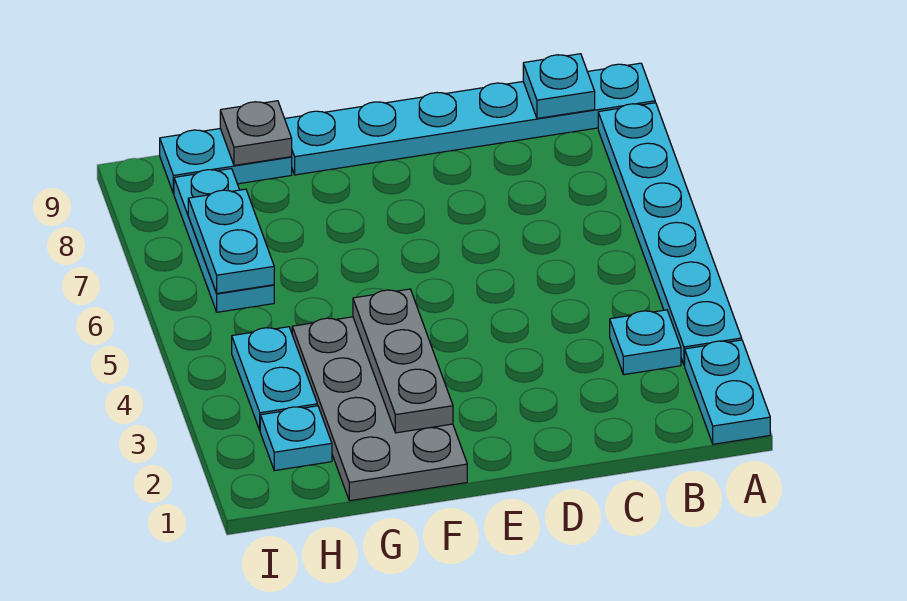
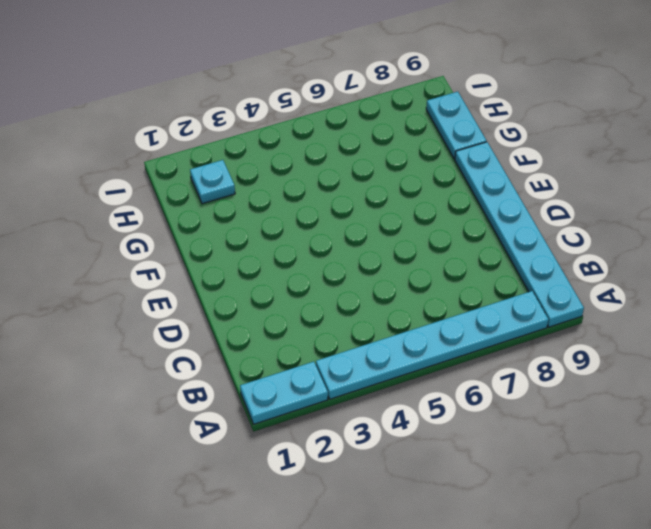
none -> cyan plate B3 level 1
none -> grey plate F1:G4 level 1
none -> cyan plate H3:H4 level 1

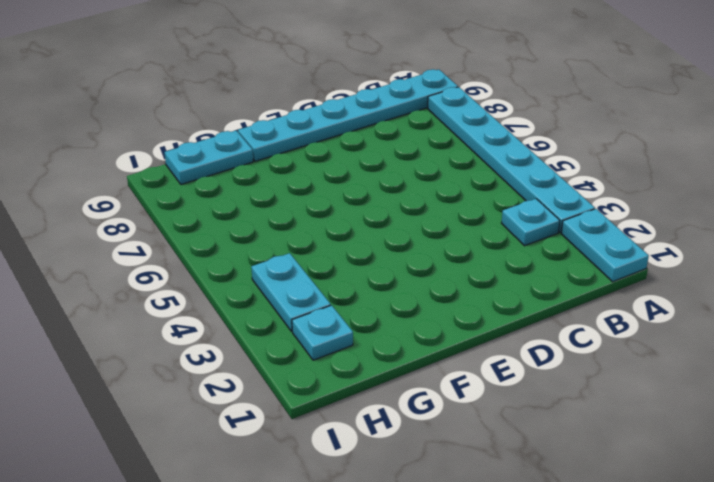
none -> grey plate F1:G4 level 1
none -> cyan plate H6:H8 level 1
none -> cyan plate B9 level 2

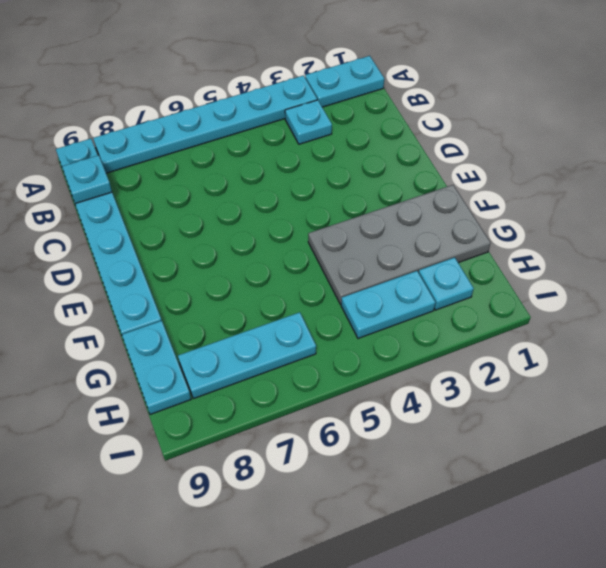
none -> grey plate F2:F4 level 2
none -> grey plate G9 level 2
none -> cyan plate H6:H7 level 2

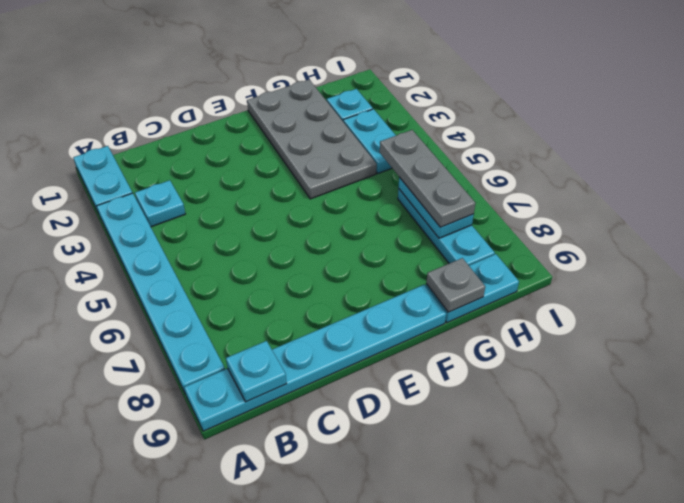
grey plate H5:H7 level 3 -> grey plate F2:F4 level 2

